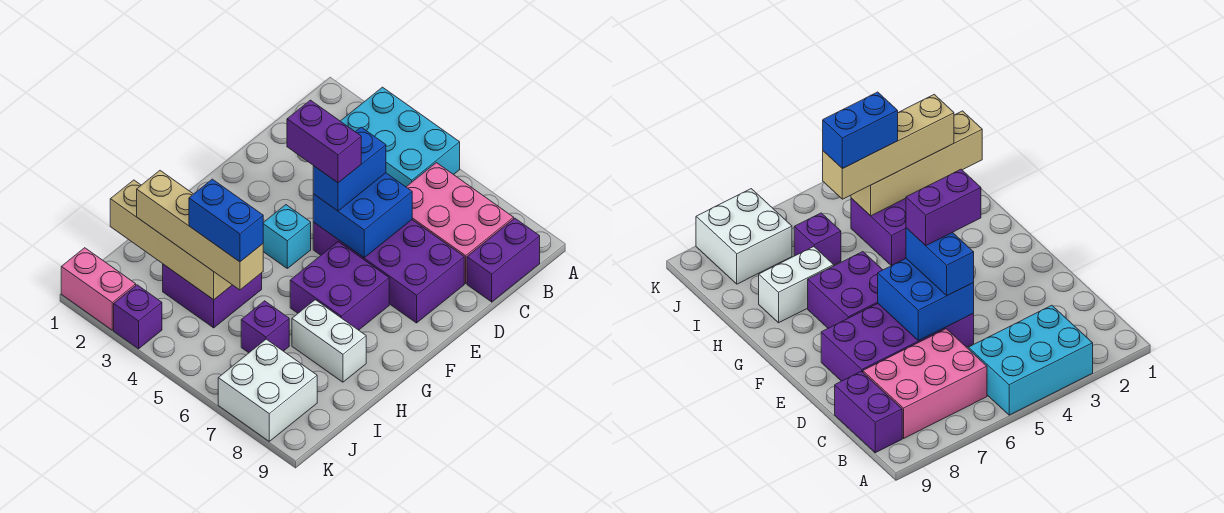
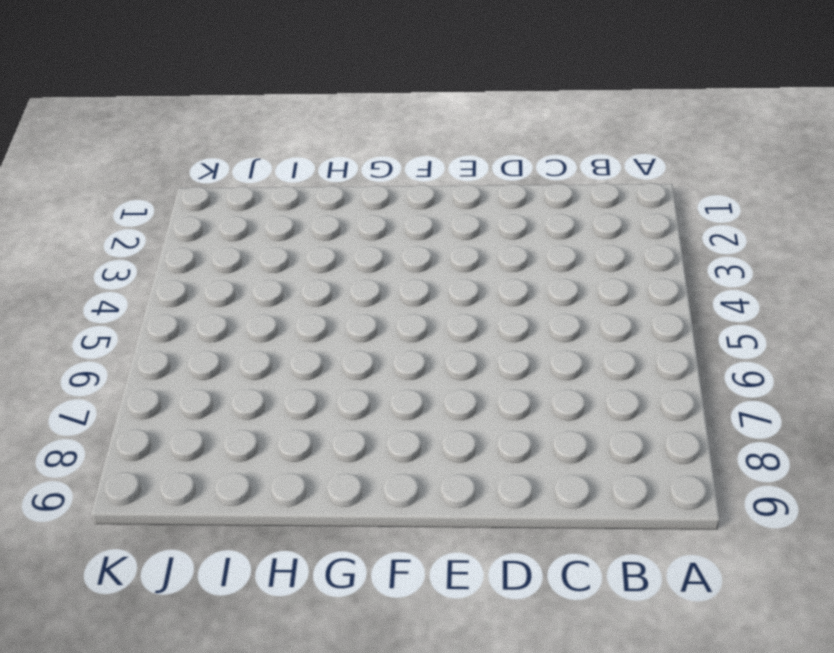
none -> cyan brick A3:B5 level 1
none -> pink brick B6:C8 level 1
none -> purple brick B9:C9 level 1

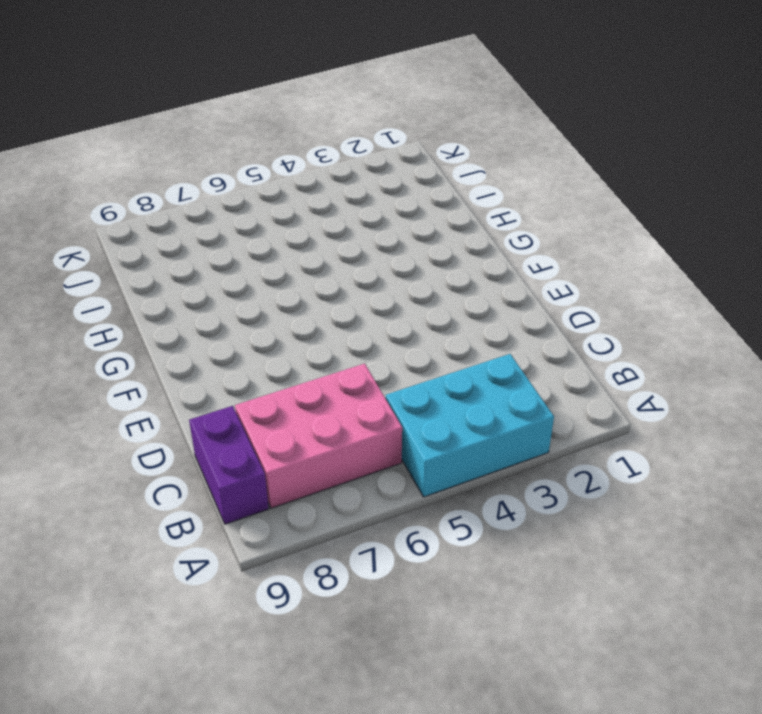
none -> purple brick D5:E8 level 1
none -> cyan brick F4 level 1
none -> purple brick F6:G7 level 1

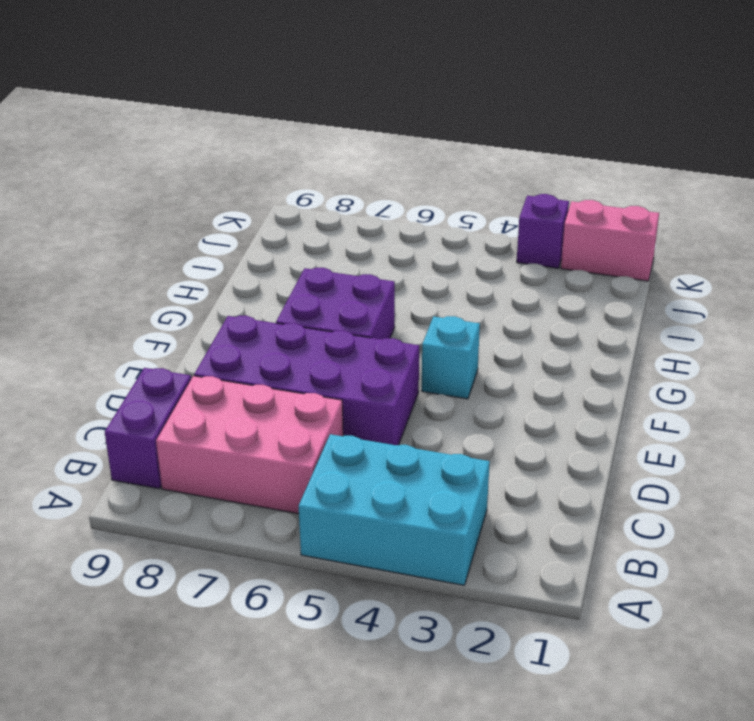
none -> purple brick H3:I4 level 1
none -> white brick H7:H8 level 1
none -> purple brick I6 level 1

